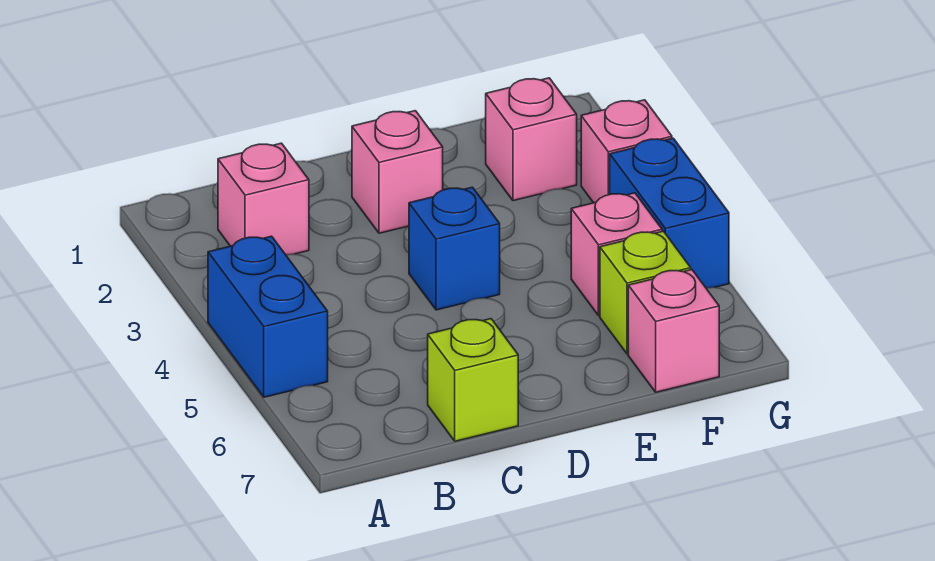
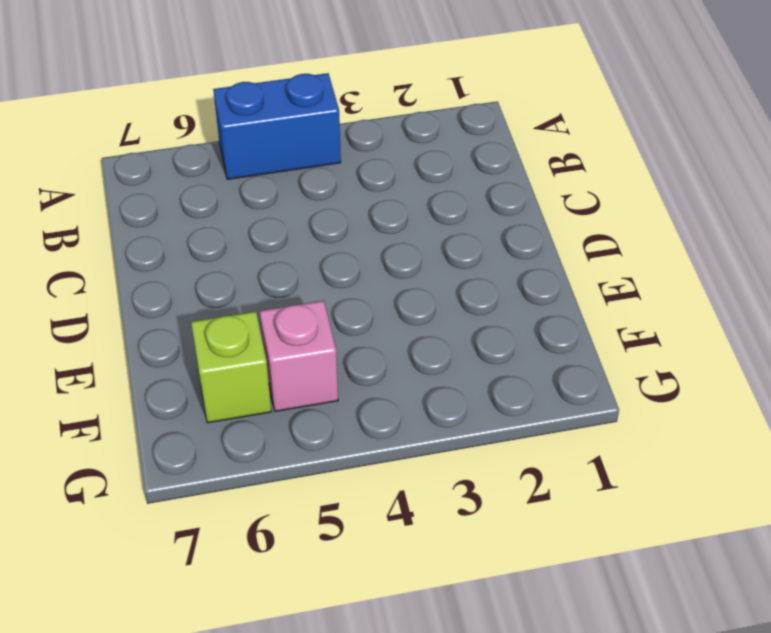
none -> pink brick B2 level 1
none -> lime brick C7 level 1

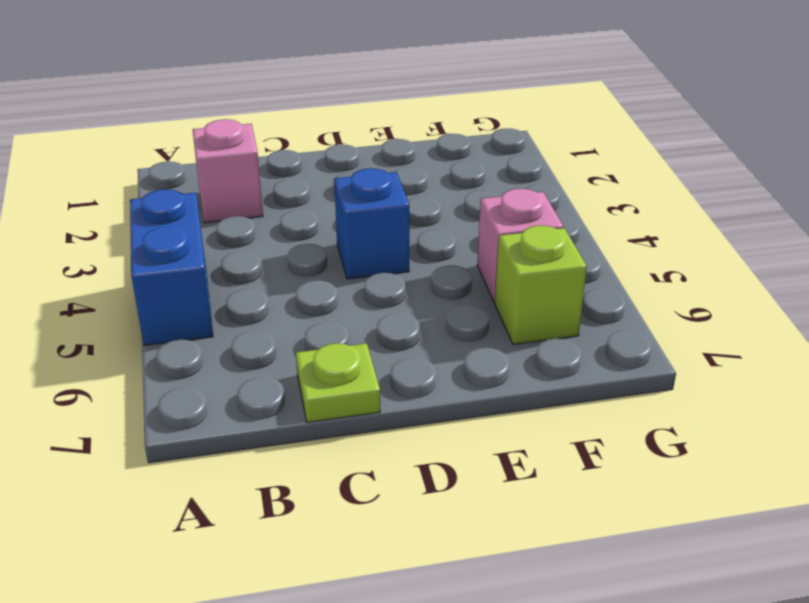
lime plate C7 level 1 -> lime brick C7 level 1
none -> pink brick D2 level 1
none -> pink brick F2 level 1

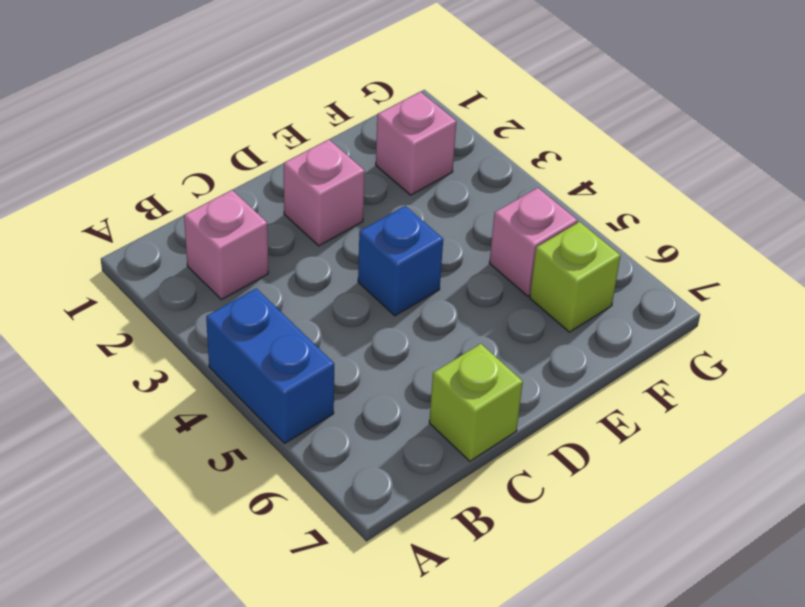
none -> pink brick F7 level 1
none -> pink brick G3 level 1

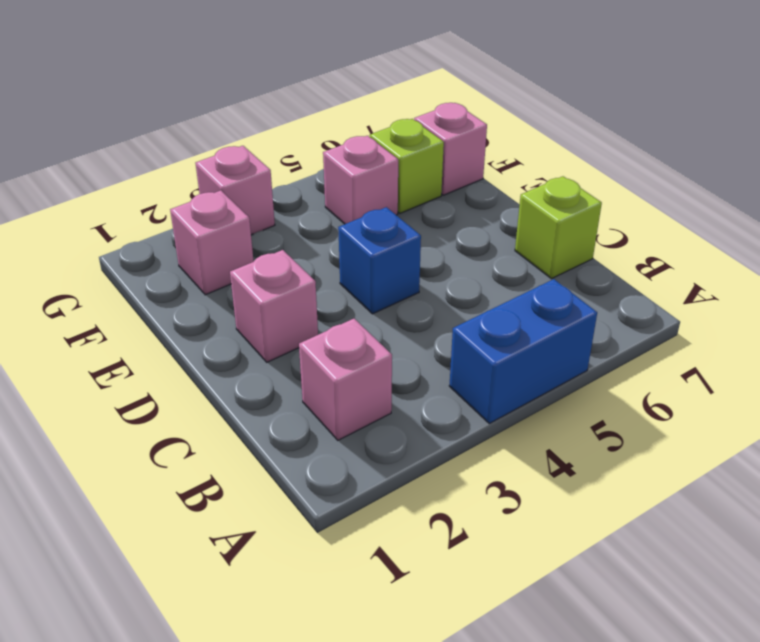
none -> blue brick G4:G5 level 1

